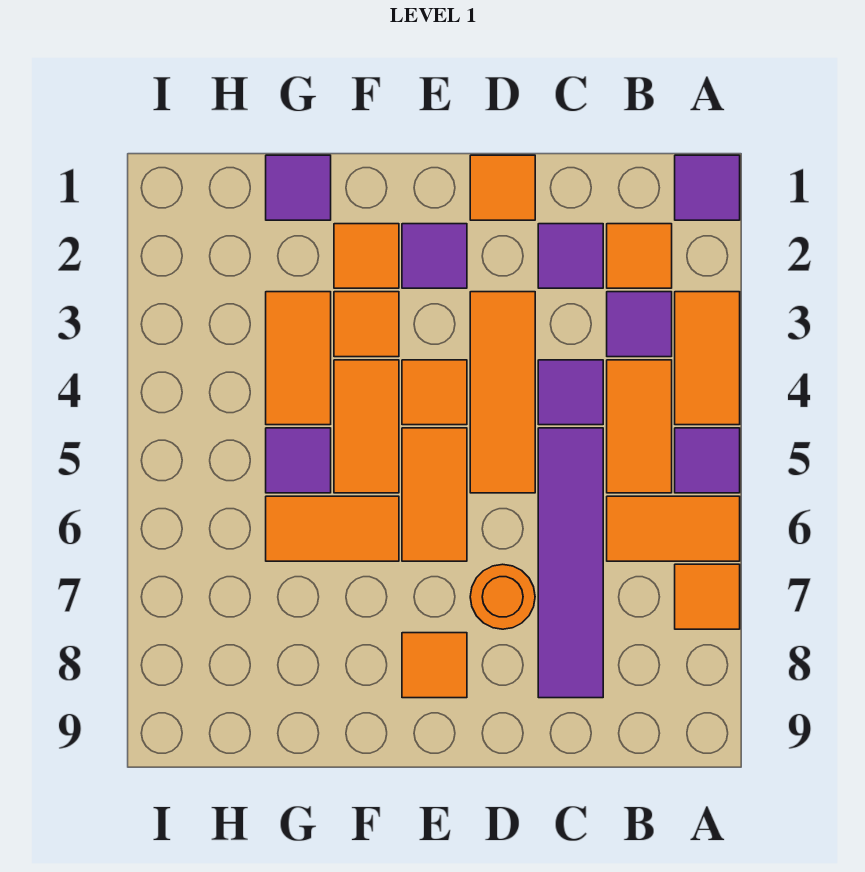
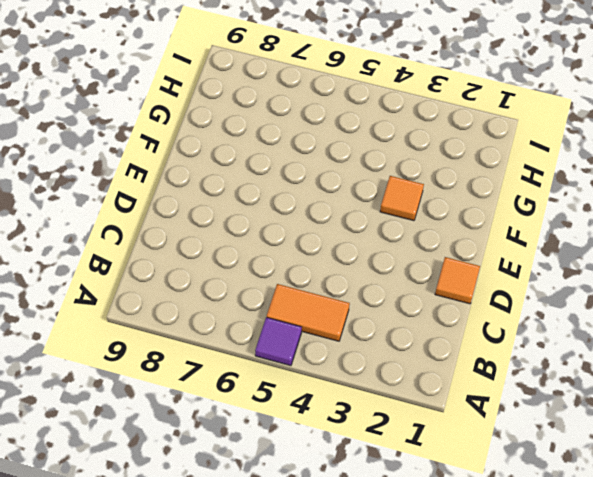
none -> purple tile A1 level 1
none -> orange tile A3:A4 level 1
none -> orange tile A6:B6 level 1

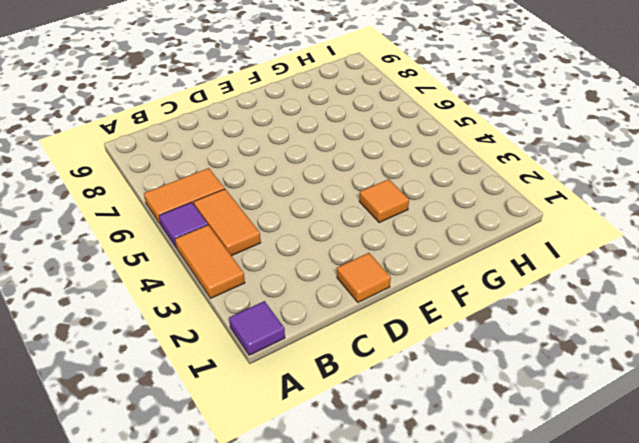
none -> orange tile A7 level 1
none -> orange tile B2 level 1
none -> purple tile B3 level 1

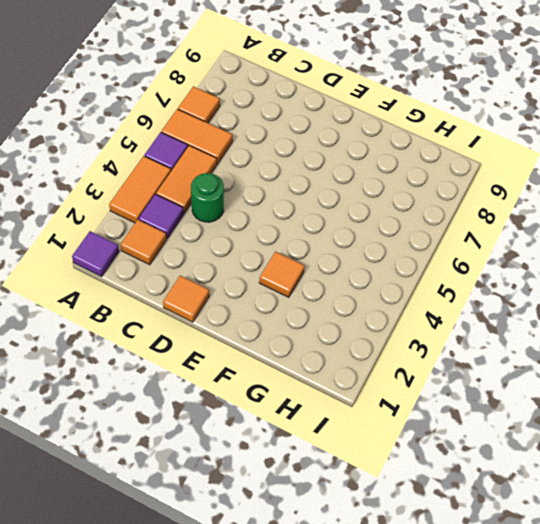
green round brick C4 level 1 -> purple tile C4 level 1
none -> purple tile C2 level 1
none -> purple tile C5:C8 level 1
none -> orange tile D3:D5 level 1

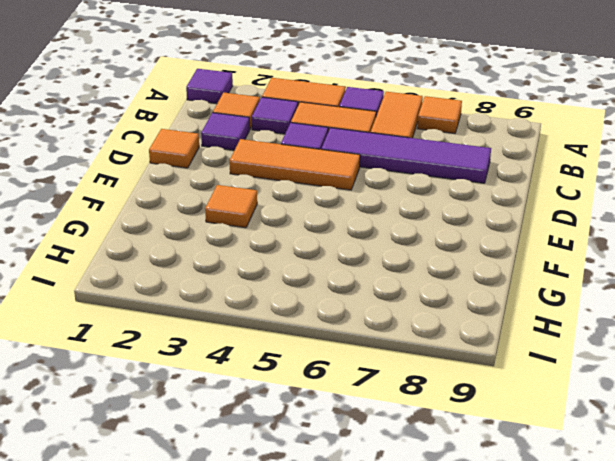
none -> orange round brick D7 level 1
none -> purple tile E2 level 1
none -> orange tile E4 level 1

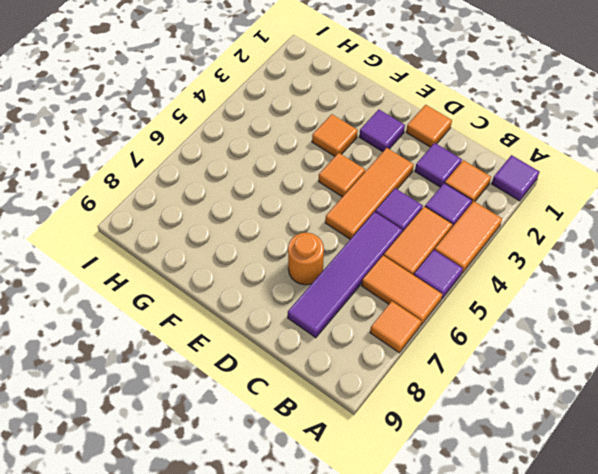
none -> orange tile E5:E6 level 1
none -> orange tile E8 level 1
none -> orange tile F2 level 1

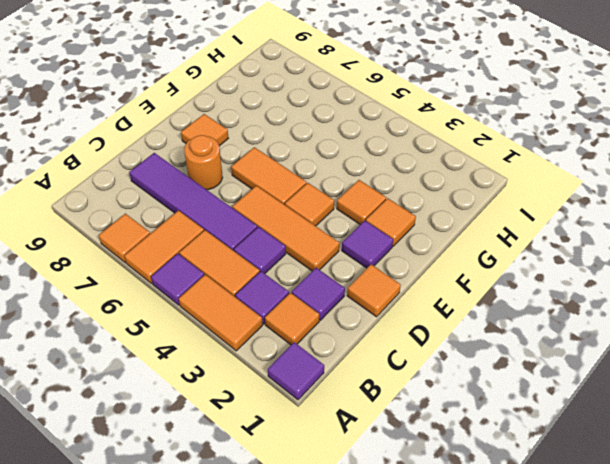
none -> orange tile F4:F5 level 1
none -> orange tile F6:G6 level 1
none -> purple tile G1 level 1

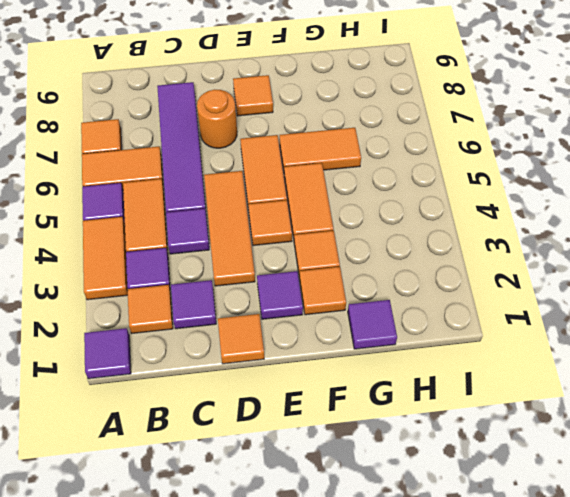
none -> orange tile G3:G4 level 1
none -> purple tile G5 level 1

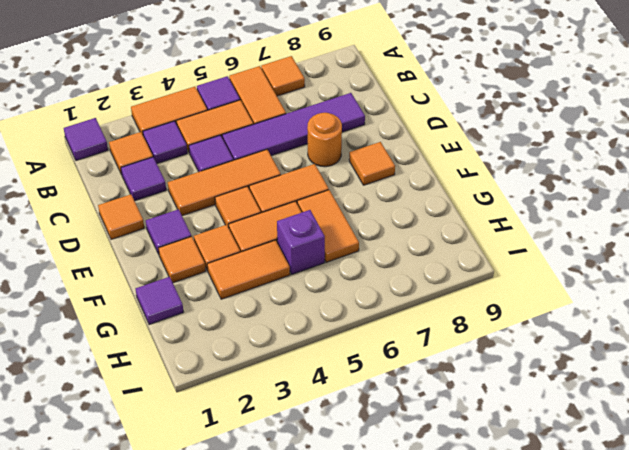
purple brick G5 level 1 -> purple tile G5 level 1

